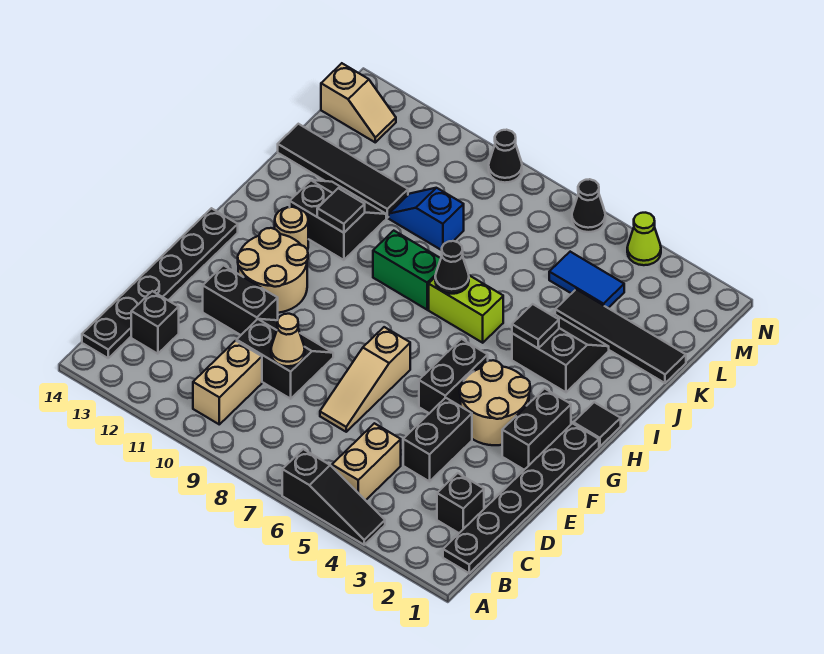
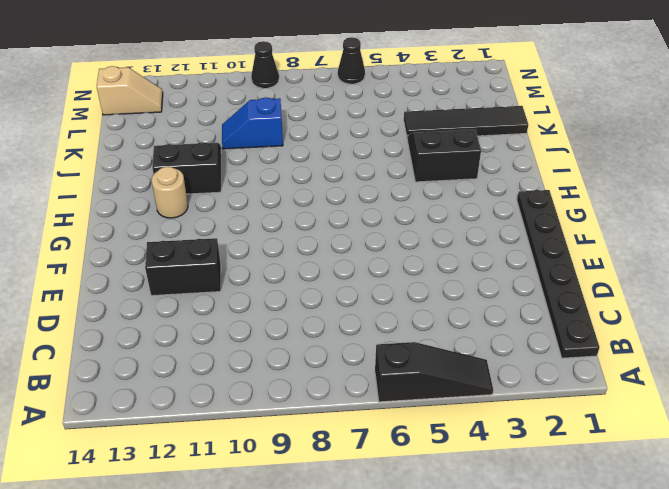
none -> tan brick B5:C5 level 1
none -> tan brick B10:C10 level 1
none -> black plate B14:G14 level 1
none -> black brick C2 level 1

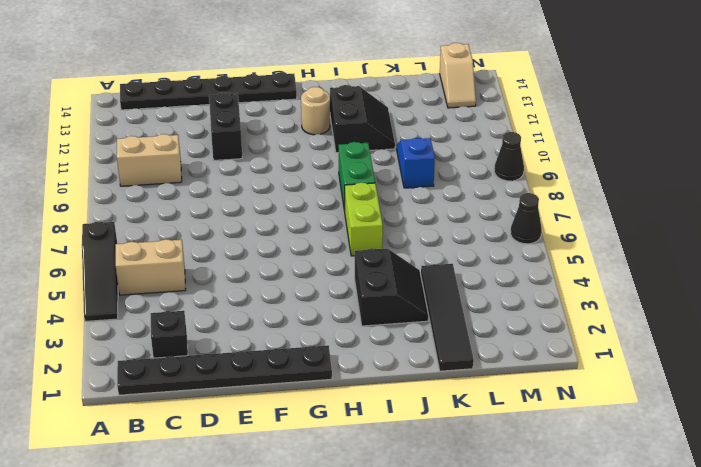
none -> black brick C13 level 1
none -> black brick D4:E4 level 1
none -> tan slope D7:F7 level 1 top F
none -> black slope D9:E10 level 1 top D

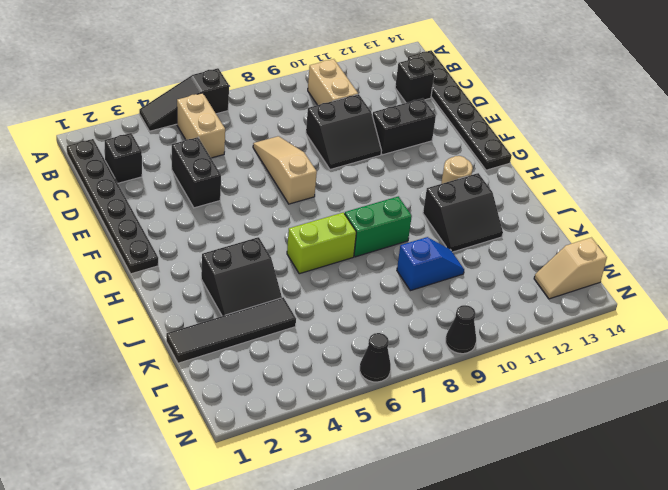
none -> black brick F2:G2 level 1
none -> tan round brick F3:G4 level 1
none -> black brick F5:G5 level 1
none -> tan round brick F11:G12 level 1

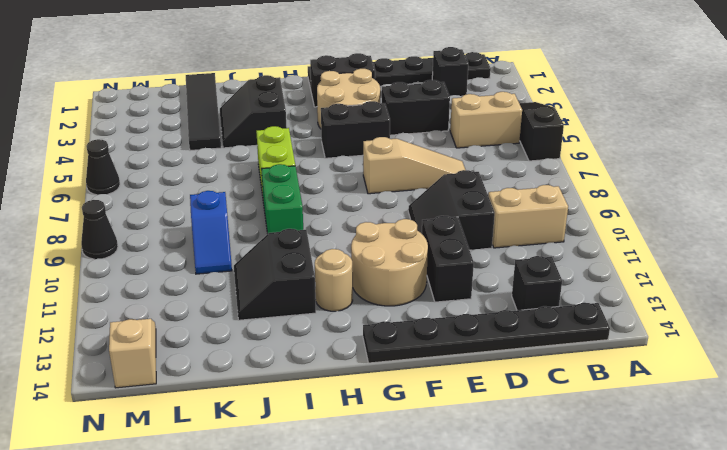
none -> black tile H1 level 1
none -> black tile K11:K14 level 1
none -> blue tile L4:L5 level 1
none -> lime cone N4 level 1

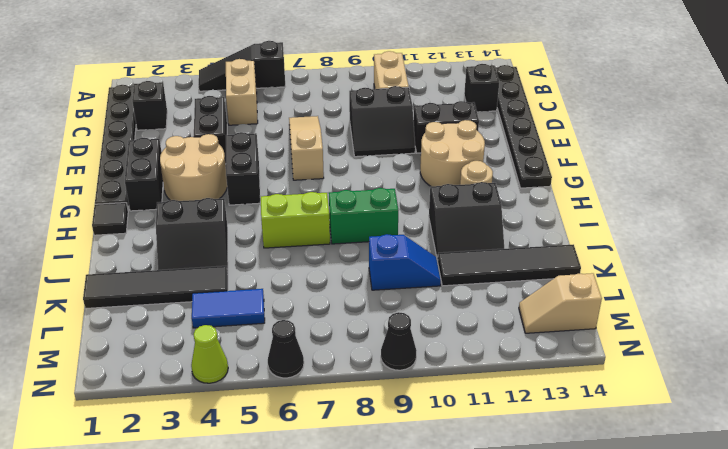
none -> tan cone D9 level 2
none -> black tile I4 level 2
none -> black cone I7 level 2
none -> black tile I11 level 2

